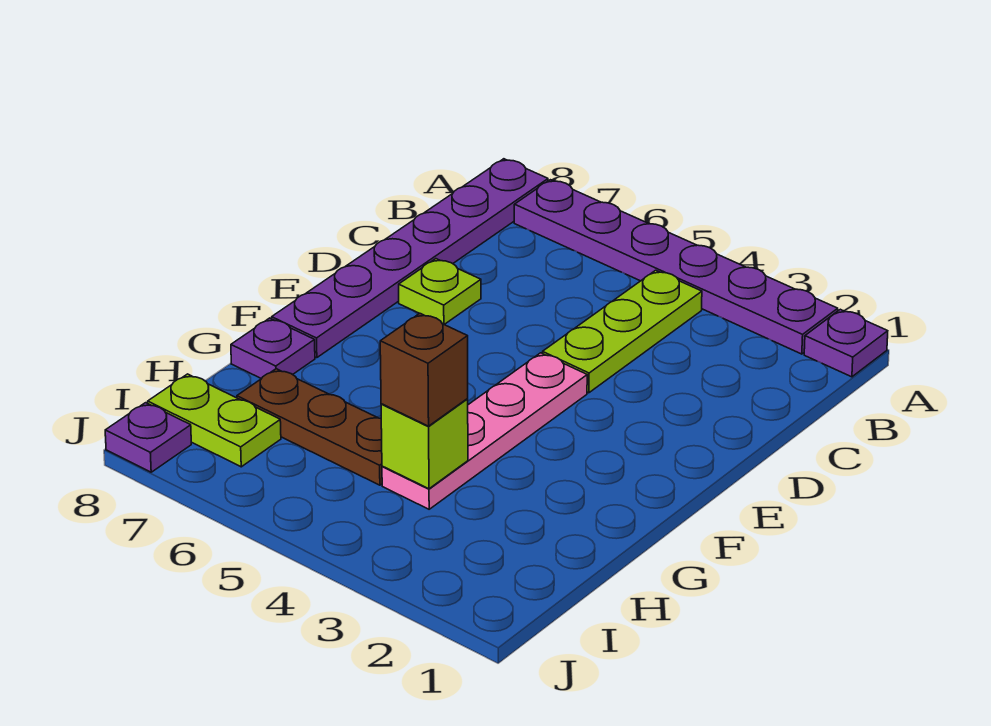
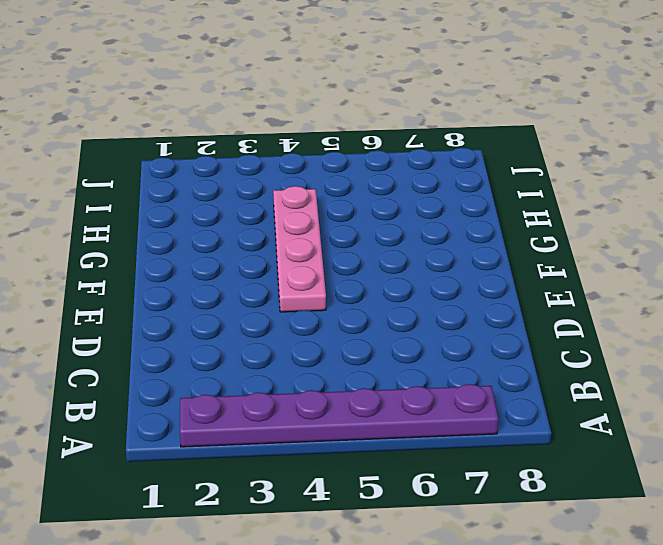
none -> purple plate A1 level 1
none -> purple plate A8:F8 level 1
none -> lime plate B4:D4 level 1

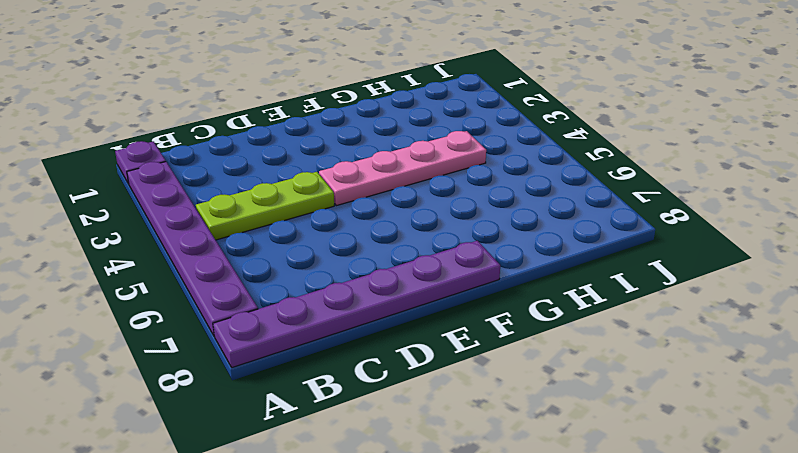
none -> lime plate D7 level 1
none -> purple plate G8 level 1
none -> brown plate H5:H7 level 1

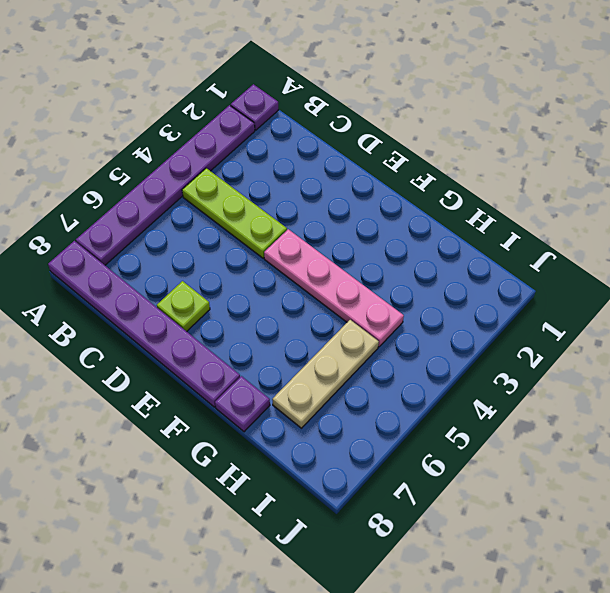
tan plate H5:H7 level 1 -> brown plate H5:H7 level 1
none -> lime plate I7:I8 level 1
none -> purple plate J8 level 1
none -> lime brick H4 level 2

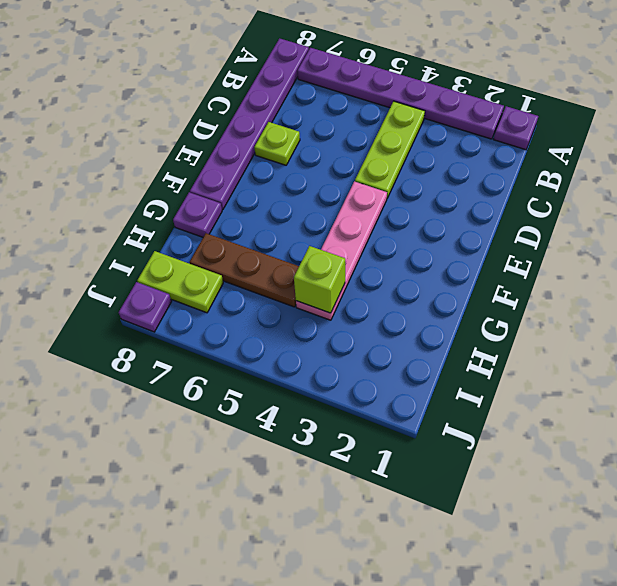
none -> brown brick H4 level 3

